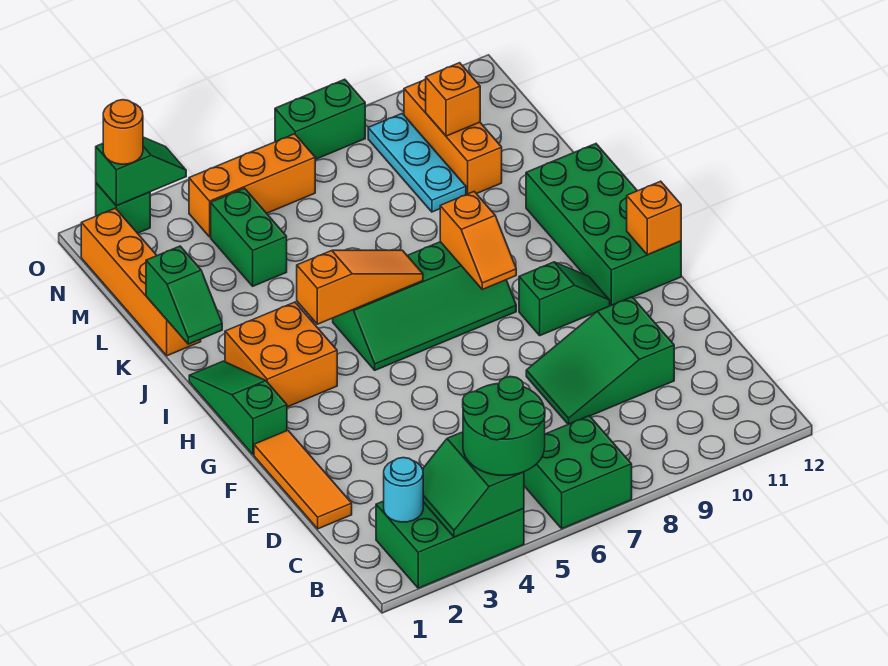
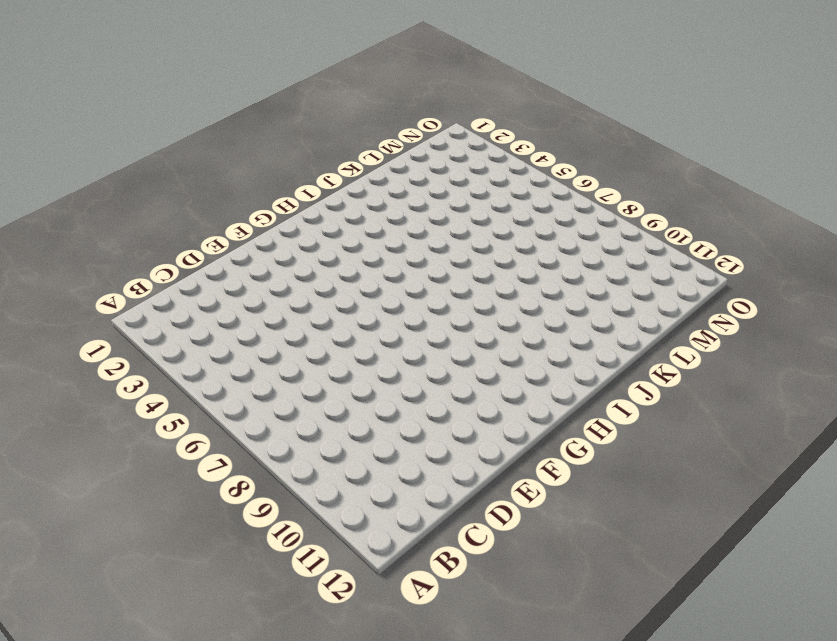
none -> green brick A2:B4 level 1
none -> green brick A6:B7 level 1
none -> orange tile D1:F1 level 1

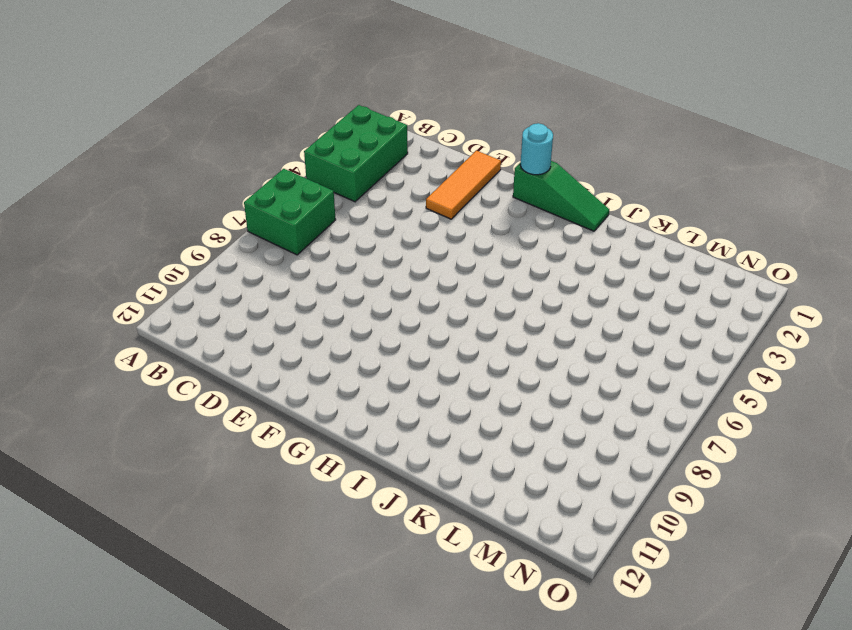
orange tile E1:E3 level 1 -> orange tile D1:F1 level 1
cyan round brick G1 level 2 -> cyan round brick B2 level 2
none -> green slope D8:E10 level 1 top 10
none -> green slope G9:G10 level 1 top 9
none -> green brick G11:J12 level 1

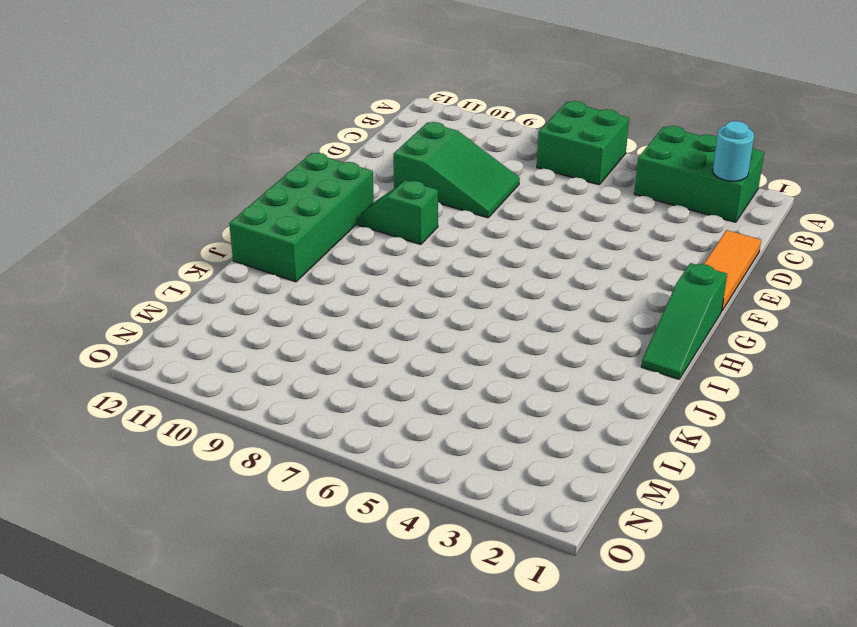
none -> orange brick H2:I3 level 1
none -> green slope H5:I8 level 1 top I
none -> orange brick K1:N1 level 1

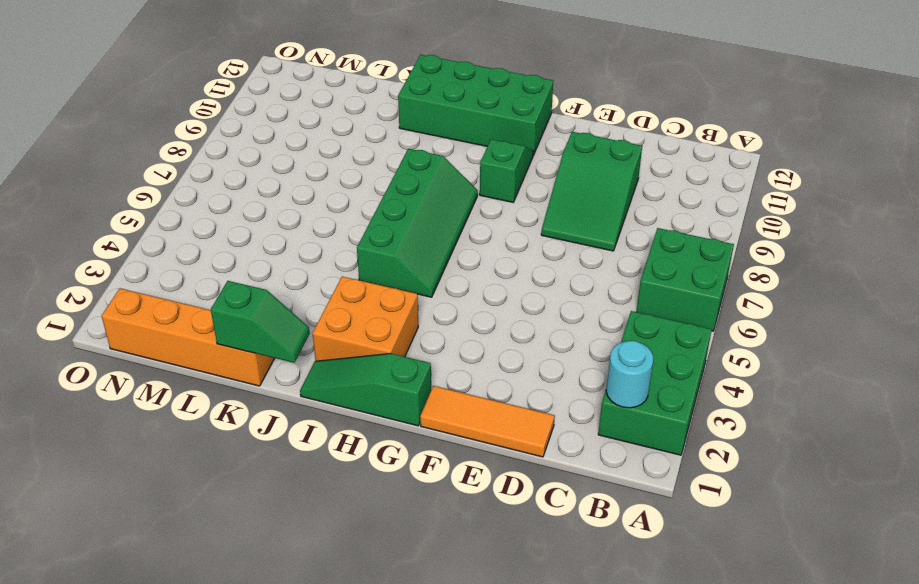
none -> green brick L4:M4 level 1
none -> cyan plate L9:N9 level 1
none -> orange brick L10:N10 level 1

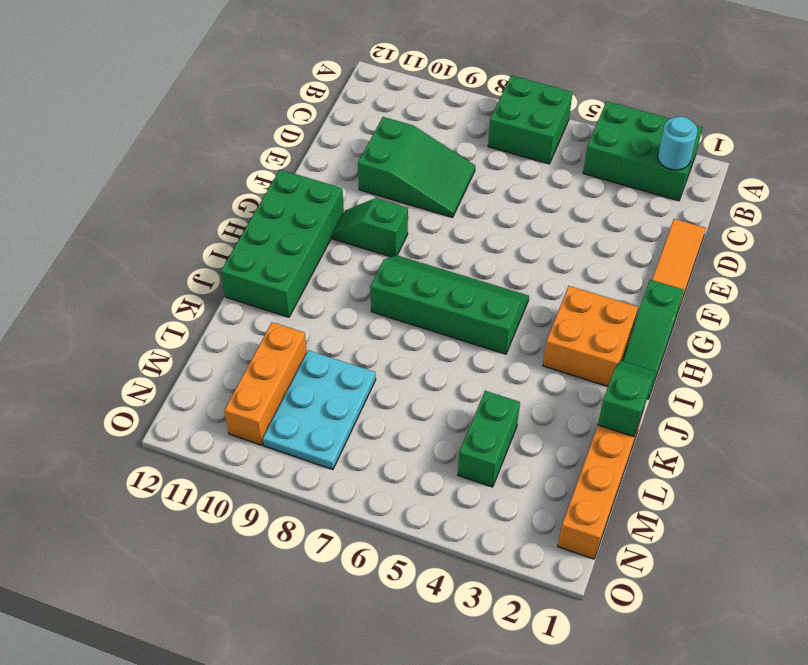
cyan plate L8:N9 level 1 -> cyan plate L9:N9 level 1
none -> orange brick N4:N6 level 1
none -> green brick O2 level 1
none -> green brick O7:O8 level 1

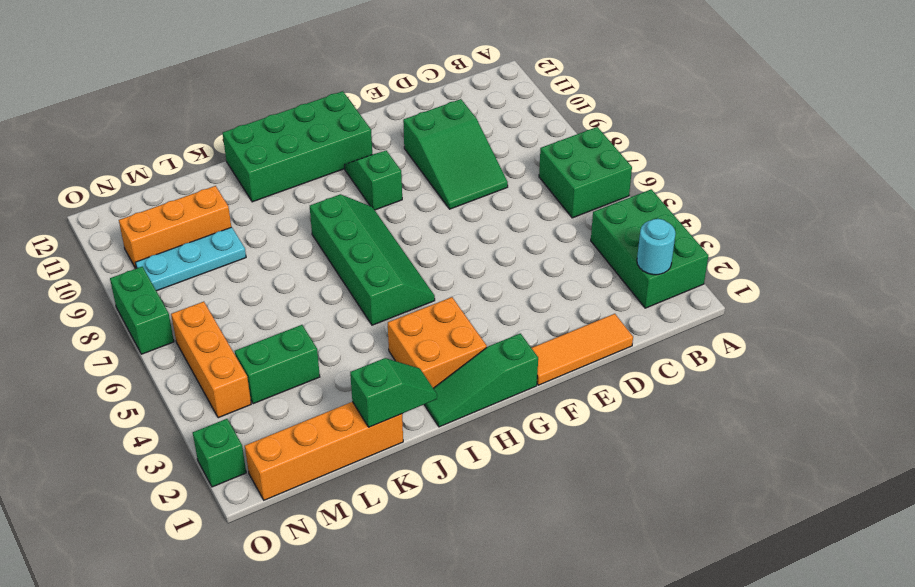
none -> green slope A3:B4 level 2 top 4
none -> orange brick G12 level 2
none -> orange slope H8:I8 level 2 top I

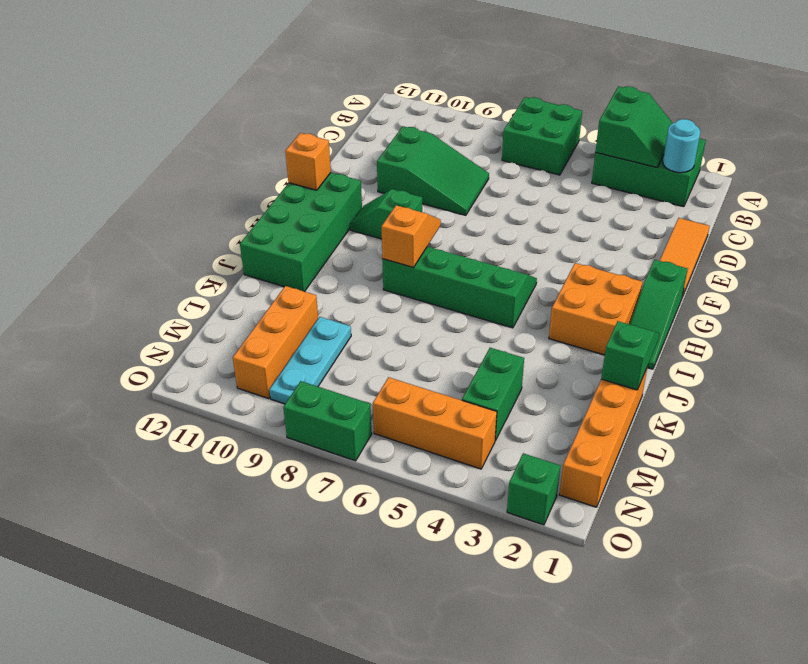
none -> orange slope I4:I6 level 2 top 4
none -> orange brick M10 level 2
none -> green slope O2:O3 level 2 top 2

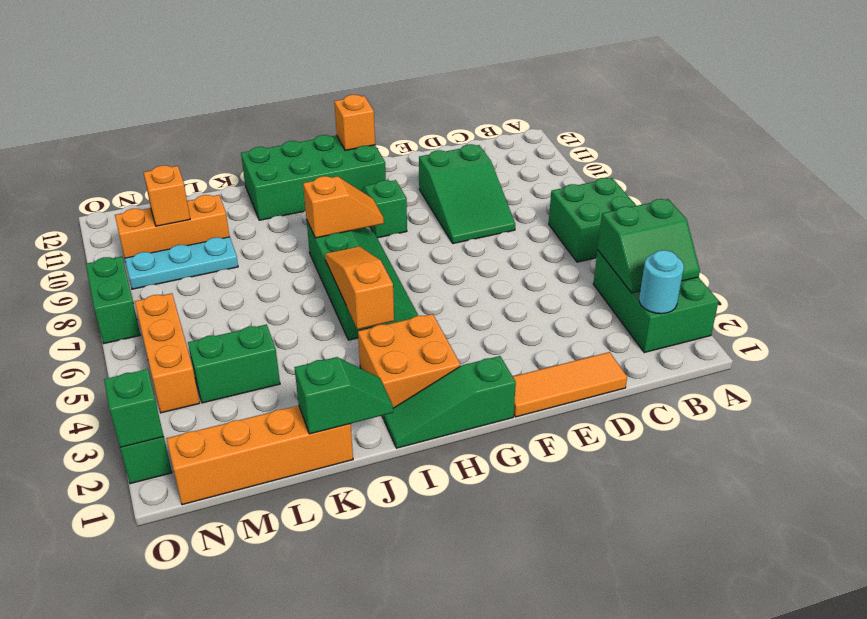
none -> green round brick A4:B5 level 3
none -> orange round brick O2 level 3

